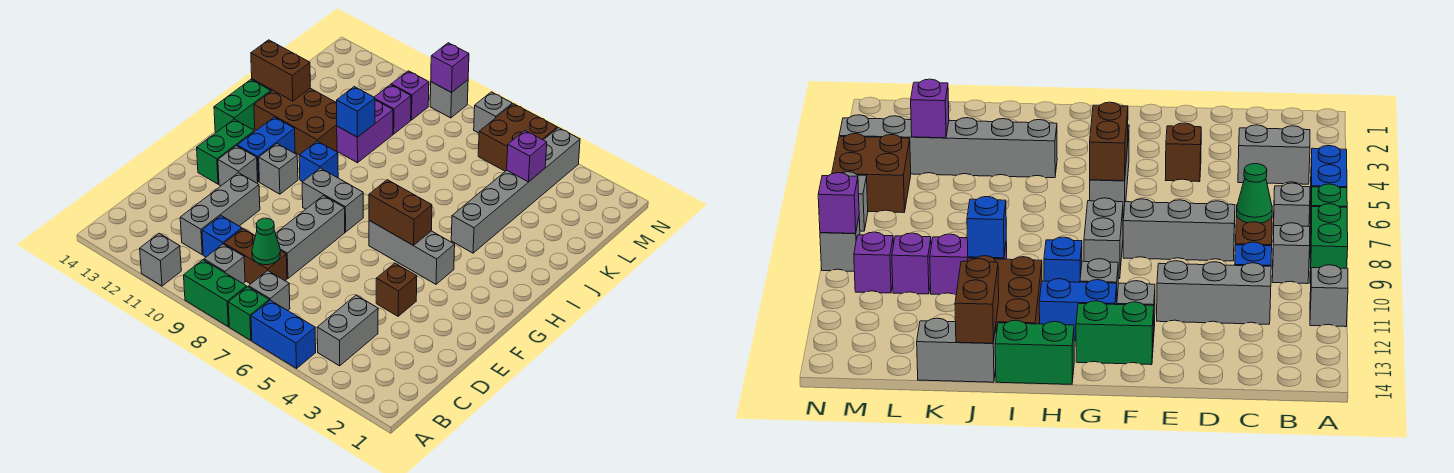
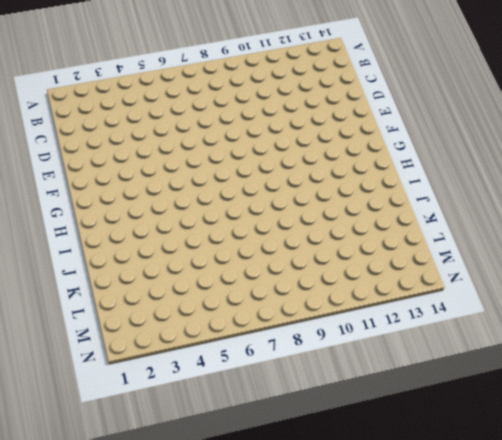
none -> blue brick A5:A6 level 1
none -> green brick A7 level 1
none -> green brick A8:A9 level 1
none -> grey brick A11 level 1

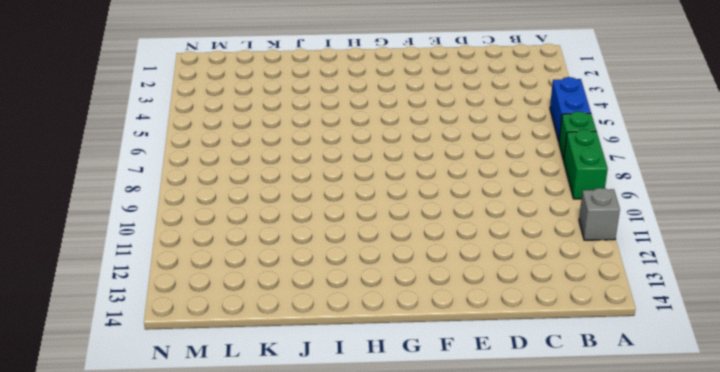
none -> grey brick B4:C4 level 1
none -> grey brick B7 level 1
none -> grey brick B9 level 1
none -> brown brick C8:C9 level 1

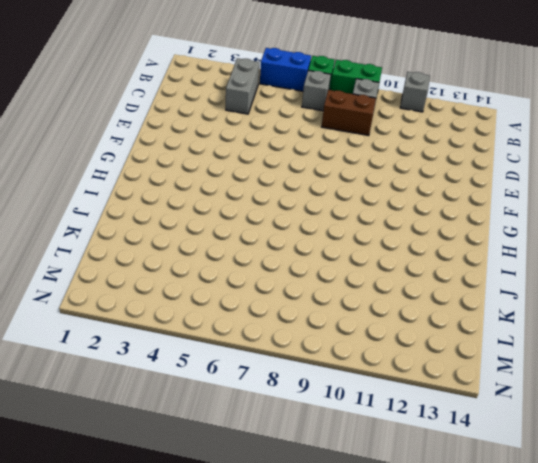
none -> blue brick C10 level 1
none -> grey brick C11:E11 level 1
none -> grey brick D8:F8 level 1
none -> brown brick E4 level 1

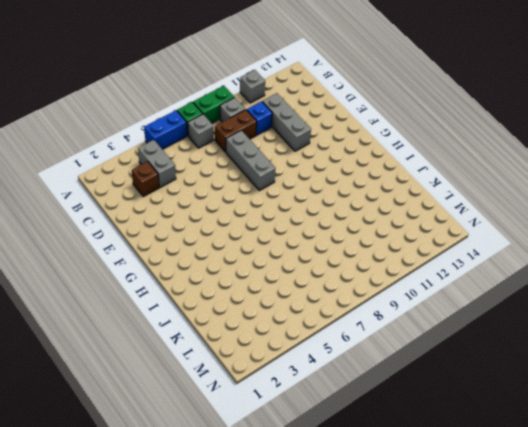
brown brick C3 level 1 -> brown brick E4 level 1
none -> grey brick F12 level 1
none -> green brick F13:G13 level 1
none -> grey brick G4:G6 level 1
none -> grey brick G8:G9 level 1

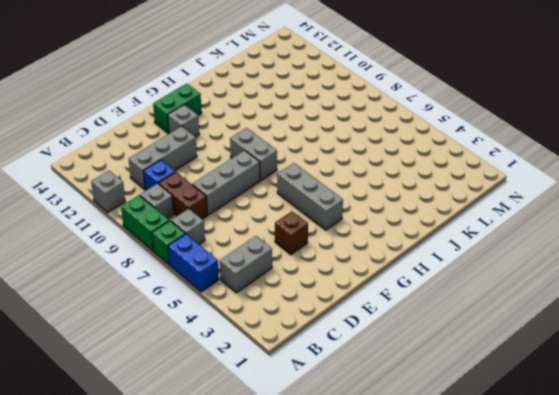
none -> grey brick G11 level 1
none -> blue brick G12:H12 level 1
none -> blue brick H10 level 1
none -> green brick H14:I14 level 1

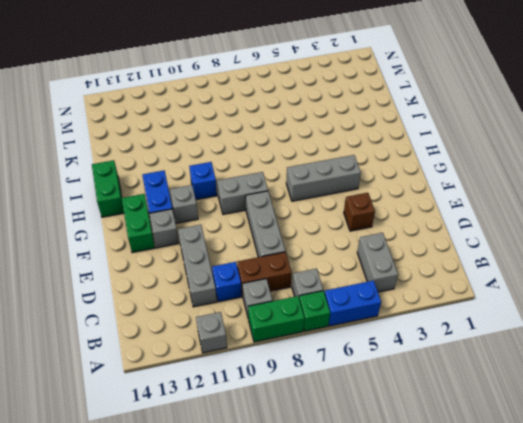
none -> grey brick I4:N4 level 1
none -> brown brick I11:J13 level 1
none -> purple brick J10:K10 level 1
none -> grey brick J14:K14 level 1

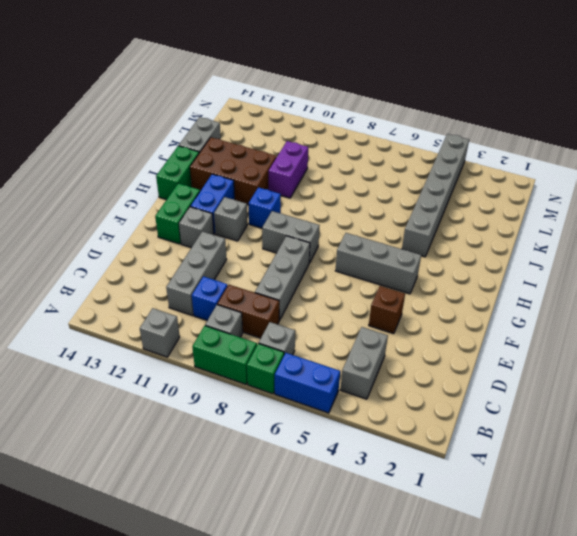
none -> purple brick L10 level 1
none -> brown brick M5:N6 level 1
none -> purple brick M10 level 1
none -> grey brick N7 level 1

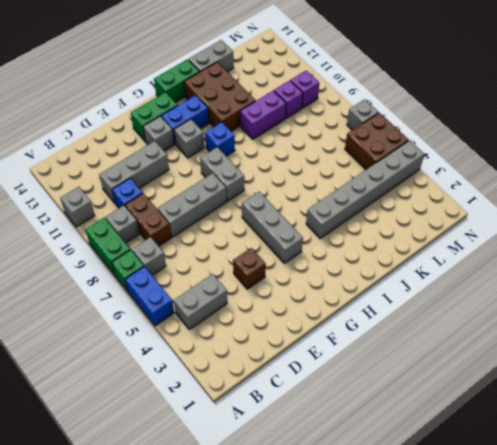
none -> grey brick N9 level 1
none -> green cone C8 level 2
none -> brown brick G5:G6 level 2
none -> blue brick J10 level 2

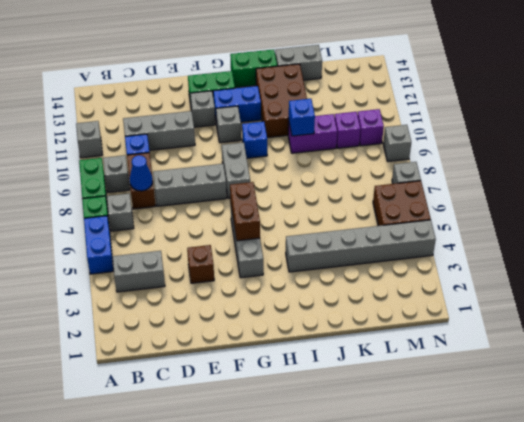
blue cone C8 level 2 -> green cone C8 level 2
none -> brown brick J13:J14 level 2
none -> purple brick L4 level 2
none -> purple brick N9 level 2

